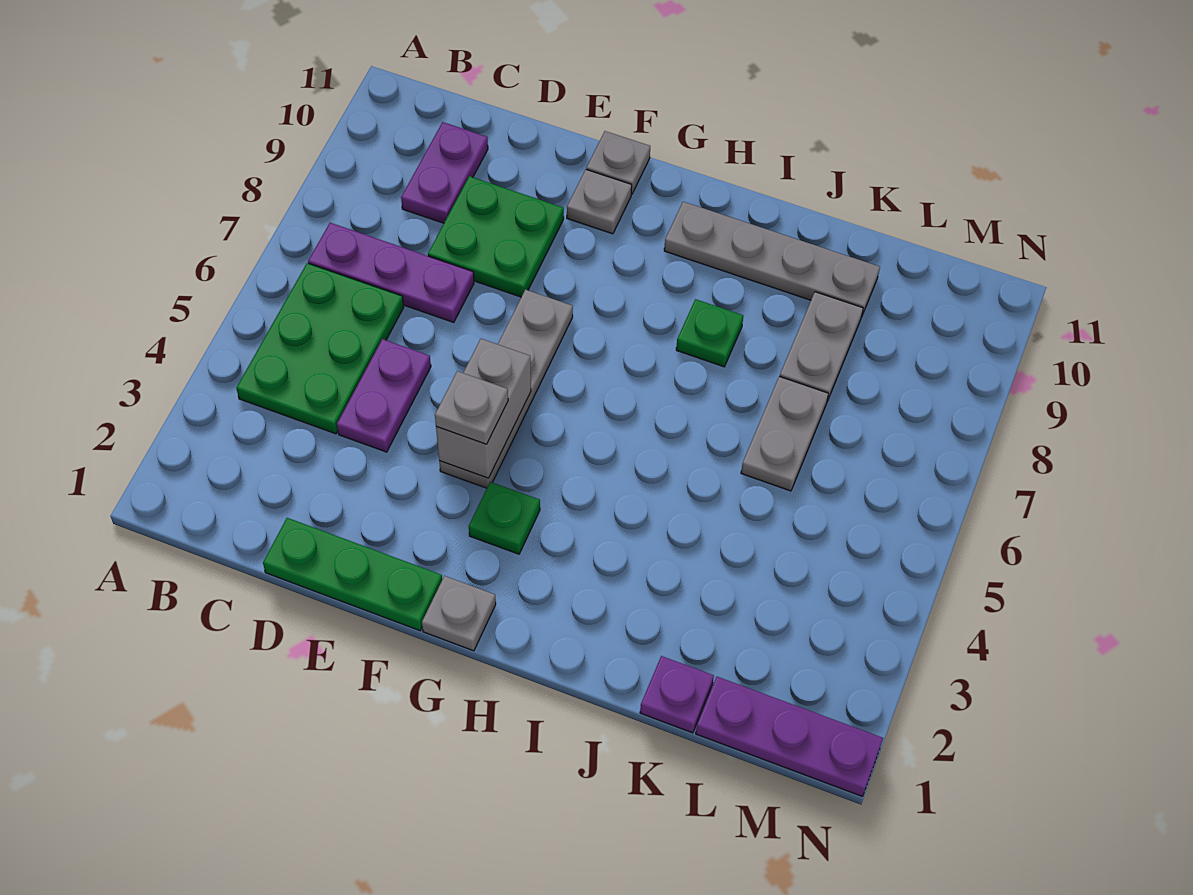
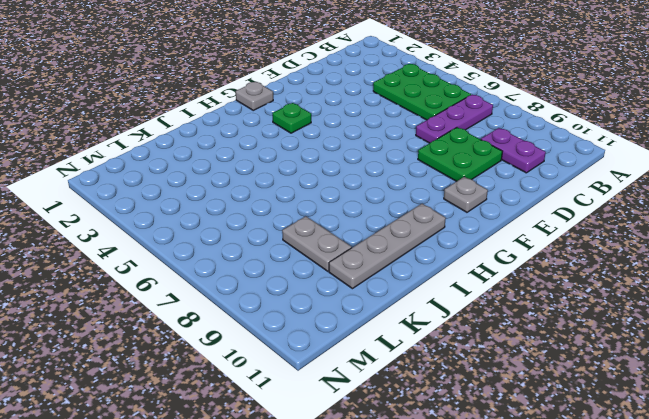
none -> green plate D1:F1 level 1
none -> purple plate D4:D5 level 1
none -> grey plate F4:F7 level 1

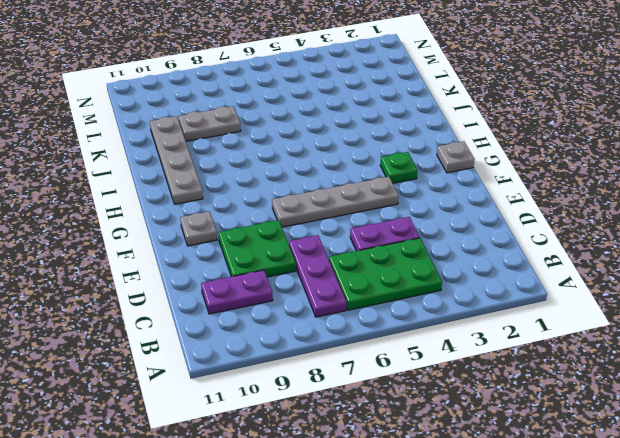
none -> green plate D1:F1 level 1
none -> grey plate F11 level 1
none -> green plate I8 level 1

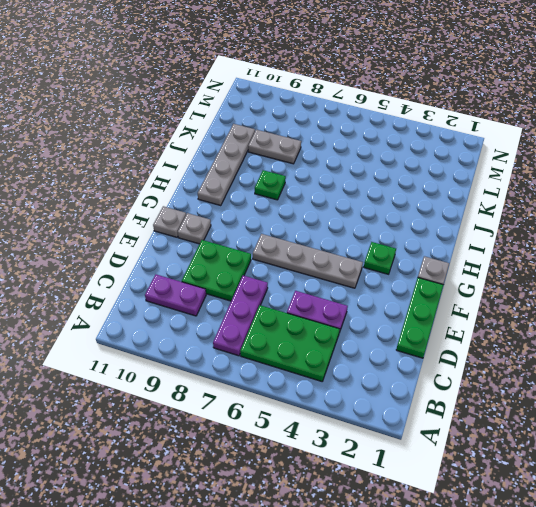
none -> purple plate K1 level 1
none -> grey plate K6:K7 level 1
none -> purple plate L1:N1 level 1

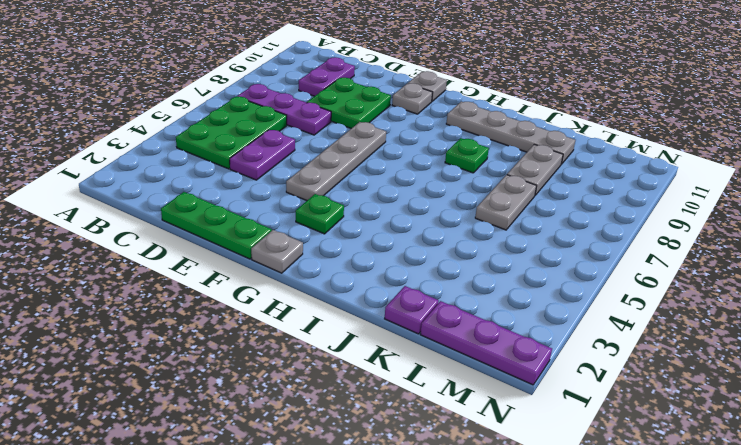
none -> grey brick F4:F5 level 2
none -> grey plate F4 level 3

